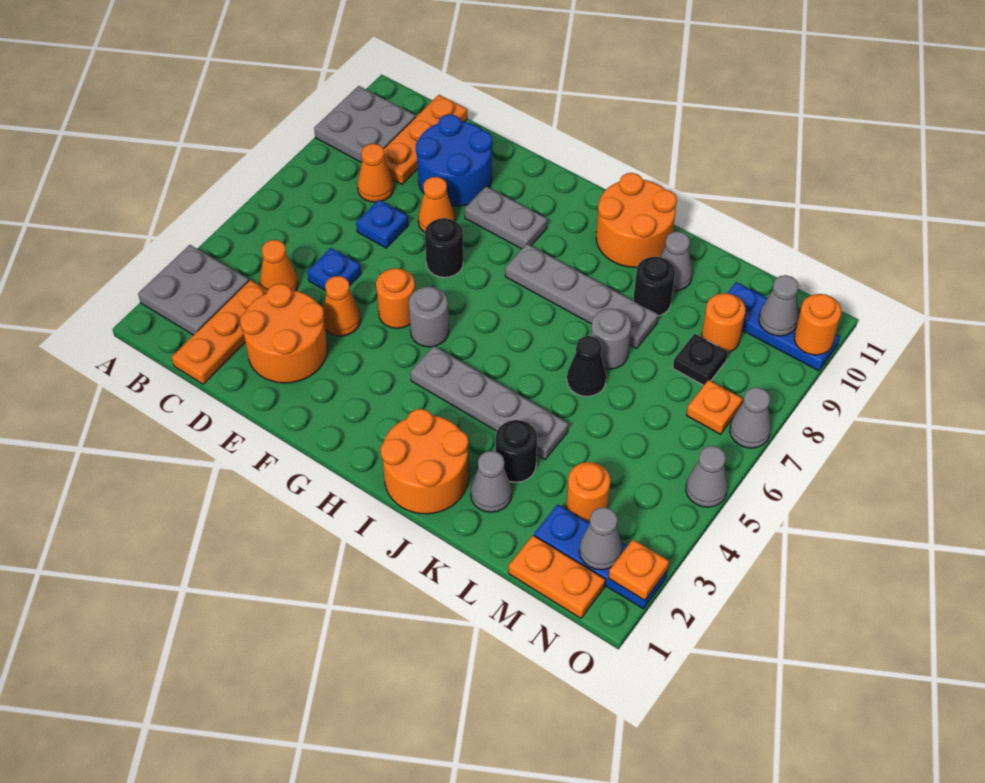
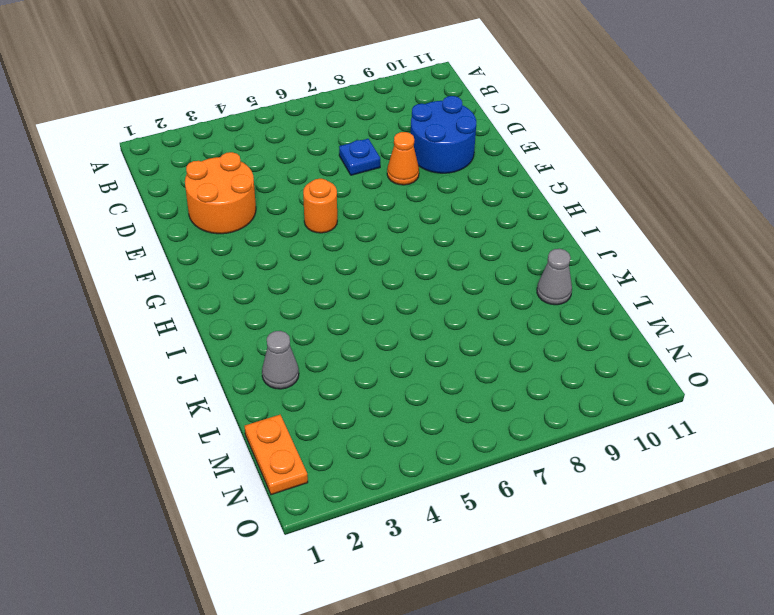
none -> grey plate A2:B3 level 1
none -> grey plate A9:B10 level 1
none -> orange plate C1:C3 level 1
none -> orange cone C4 level 1

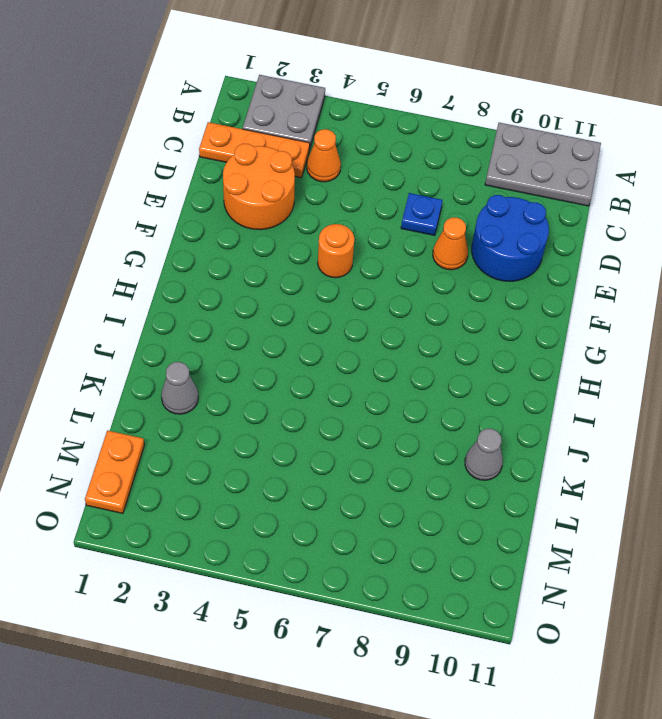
grey plate A9:B11 level 1 -> grey plate A9:B10 level 1
none -> orange cone C8 level 1
none -> orange plate C9:C11 level 1
none -> blue plate D5 level 1
none -> orange cone E4 level 1

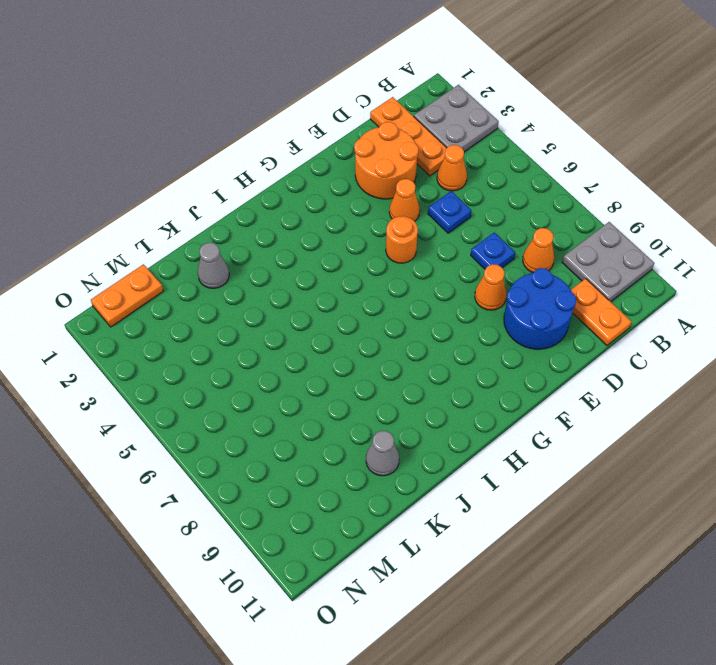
orange plate C10:C11 level 1 -> orange plate C9:C11 level 1
none -> black round brick F7 level 1
none -> grey plate F9:G9 level 1
none -> grey round brick G5 level 1
none -> grey plate H4:K4 level 1

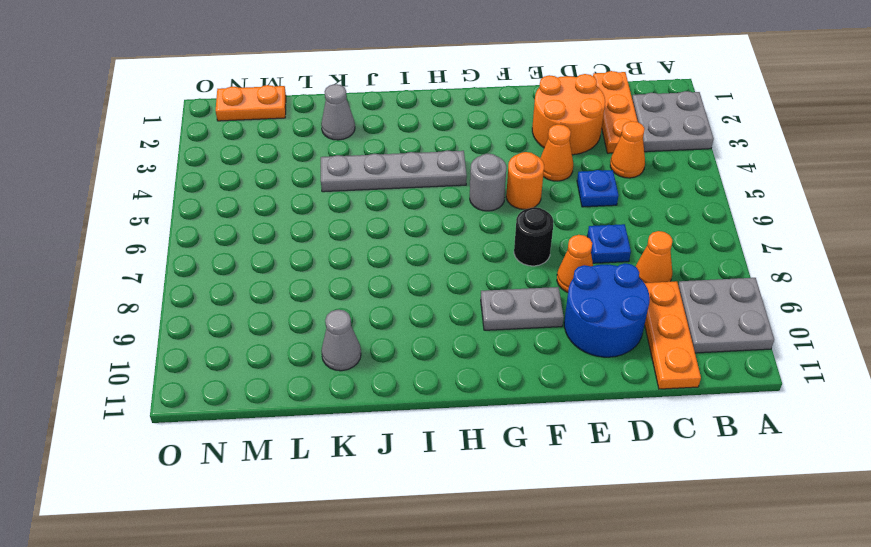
none -> grey plate H8:K8 level 1
none -> orange round brick I1:J2 level 1
none -> orange round brick I10:J11 level 1
none -> black round brick K3 level 1

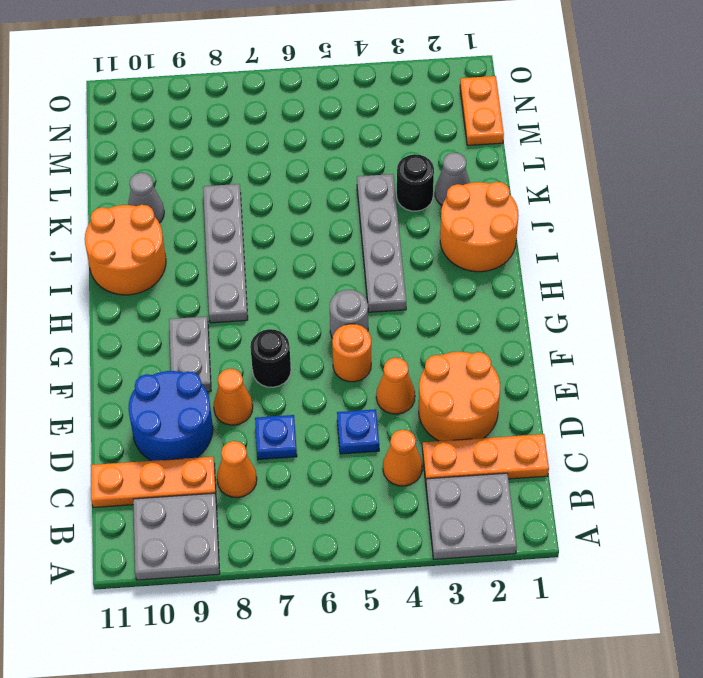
none -> black cone K6 level 1
none -> grey round brick K7 level 1
none -> black round brick K9 level 1
none -> blue plate M2:O2 level 1

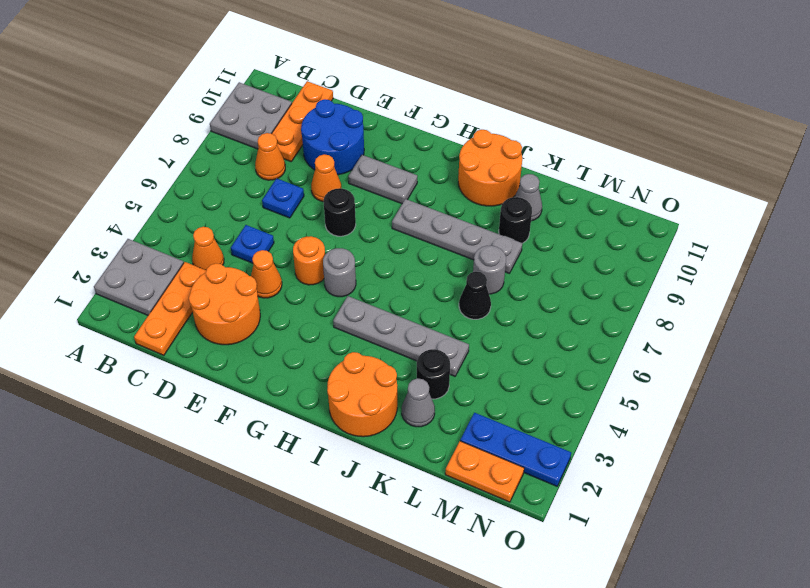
none -> orange round brick M3 level 1
none -> black plate M8 level 1
none -> orange round brick M9 level 1
none -> blue plate M10:O10 level 1

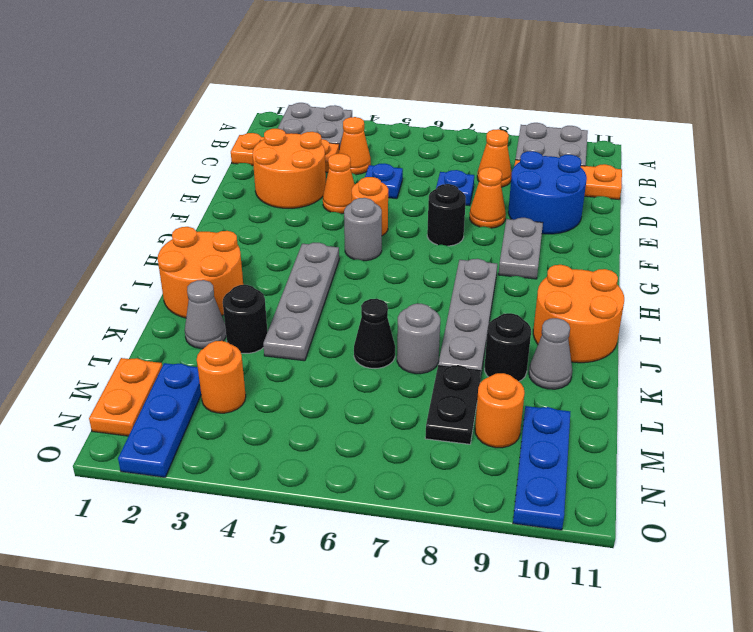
black plate L8:M8 level 1 -> black plate M8 level 1
none -> orange plate N7 level 1
none -> grey cone O5 level 1
none -> grey cone O7 level 1
none -> grey cone N2 level 2

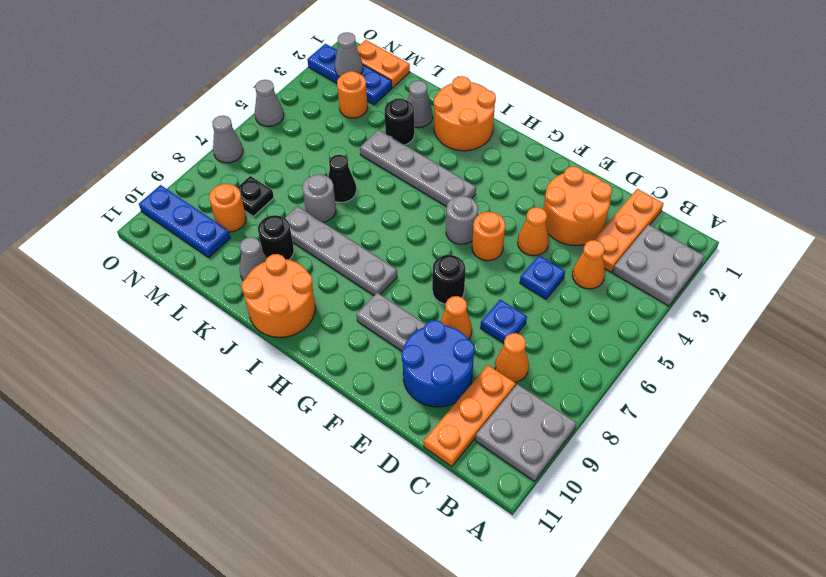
none -> orange plate N7 level 1
none -> grey cone N10 level 2
none -> orange plate O2 level 2
none -> orange round brick O10 level 2

